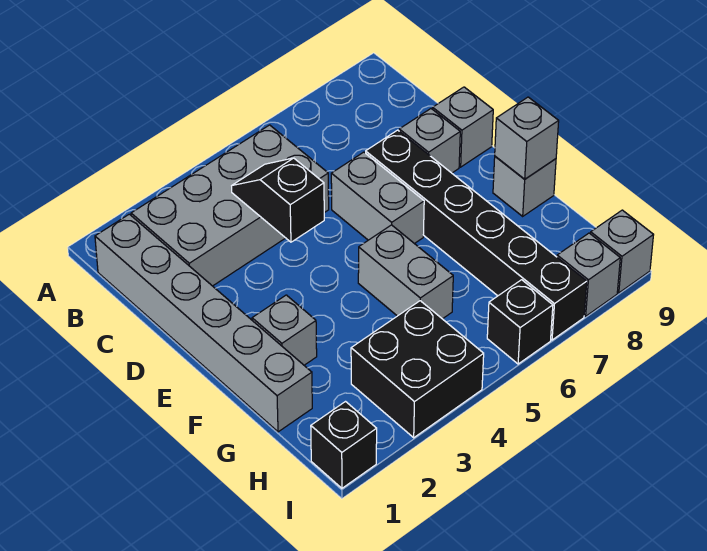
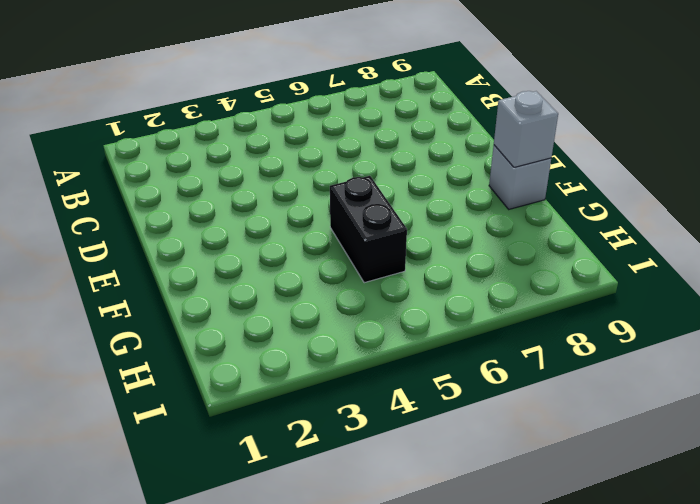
black brick F5:G5 level 1 -> grey brick F5:G5 level 1
none -> grey brick B1:G1 level 1
none -> grey brick B2:C5 level 1
none -> grey brick D6:E6 level 1

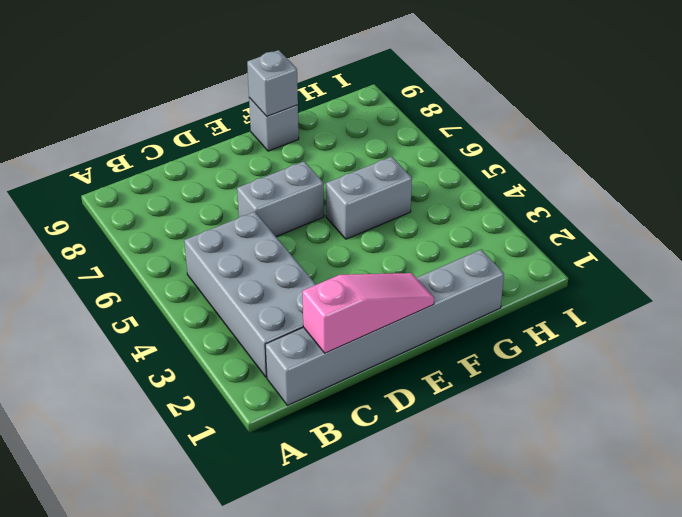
pink slope C1:E1 level 2 top C -> none
none -> black brick D7:I7 level 1
none -> grey brick D8 level 1
none -> grey brick D9 level 1

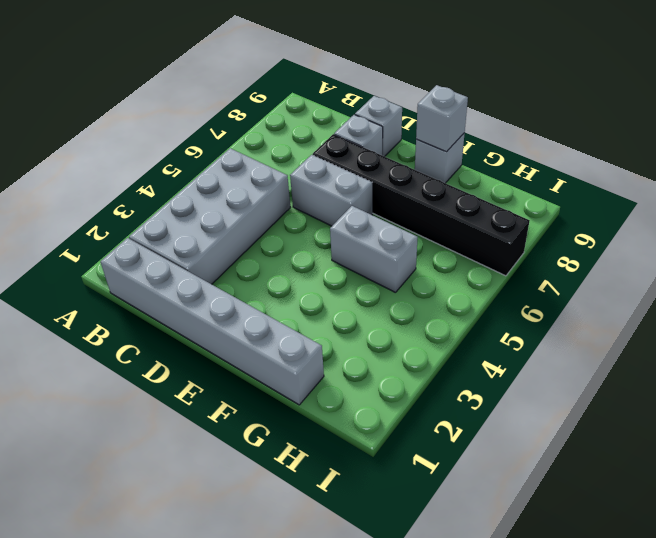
none -> grey brick F2 level 1
none -> black brick H3:I4 level 1
none -> black brick I1 level 1

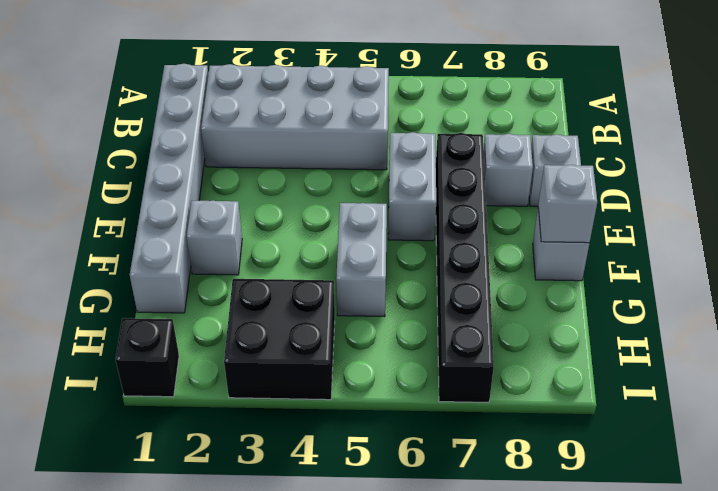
none -> black brick I6 level 1
none -> grey brick I8 level 1
none -> grey brick I9 level 1

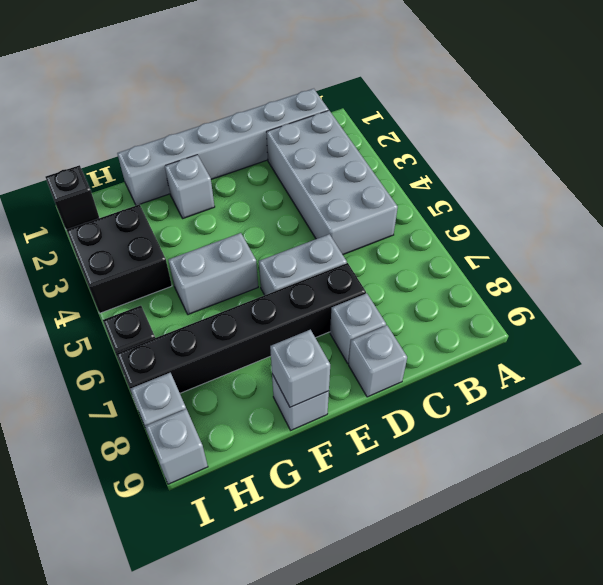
none -> black slope C4:D4 level 2 top D

